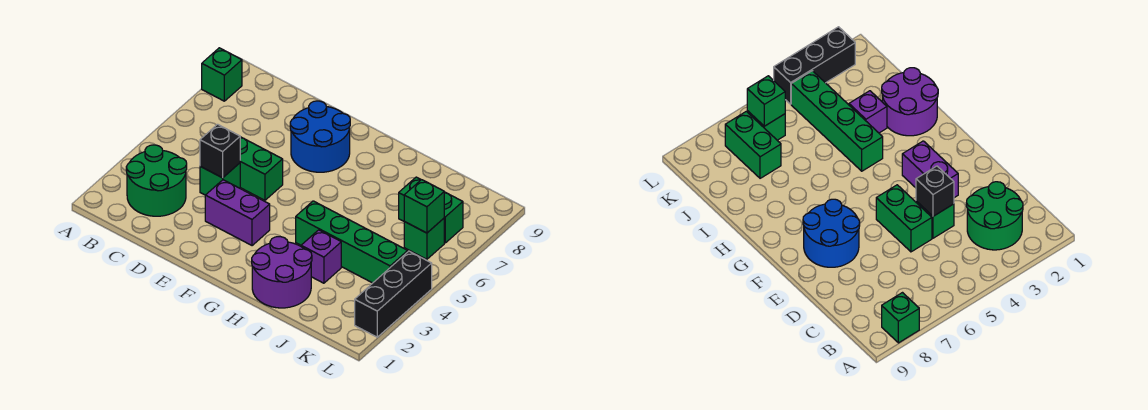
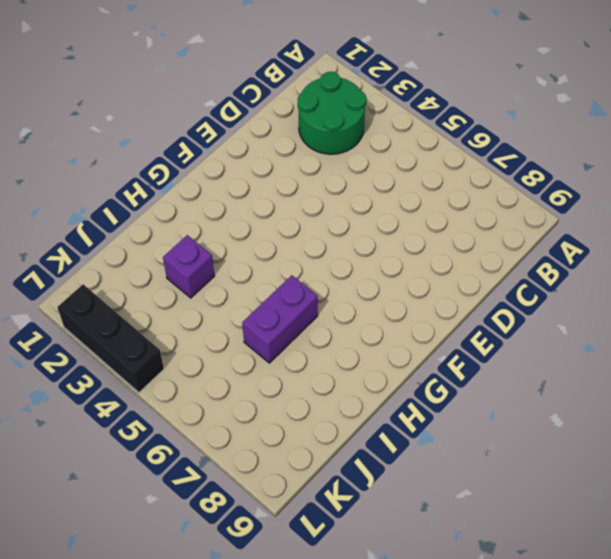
purple brick H6:I6 level 1 -> purple brick E3:F3 level 1
none -> green brick A8 level 1
none -> green brick D4 level 1
none -> green brick D5:E5 level 1

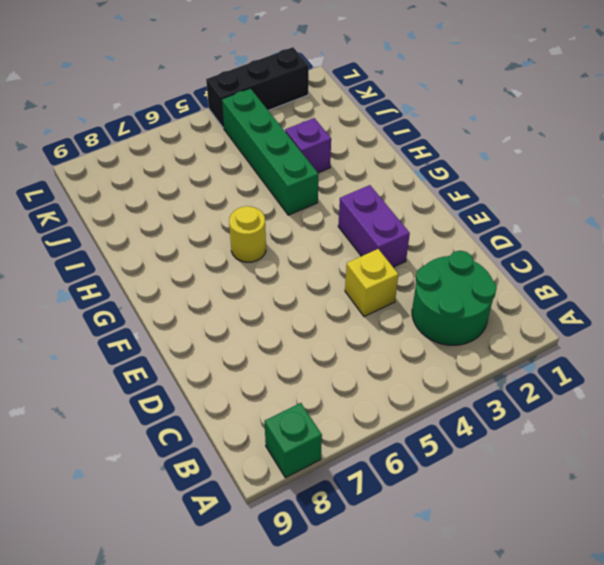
yellow brick D4 level 1 -> green brick D4 level 1
yellow round brick G6 level 1 -> none
none -> green brick D5:E5 level 1
none -> blue round brick E7:F8 level 1
none -> purple round brick H1:I2 level 1

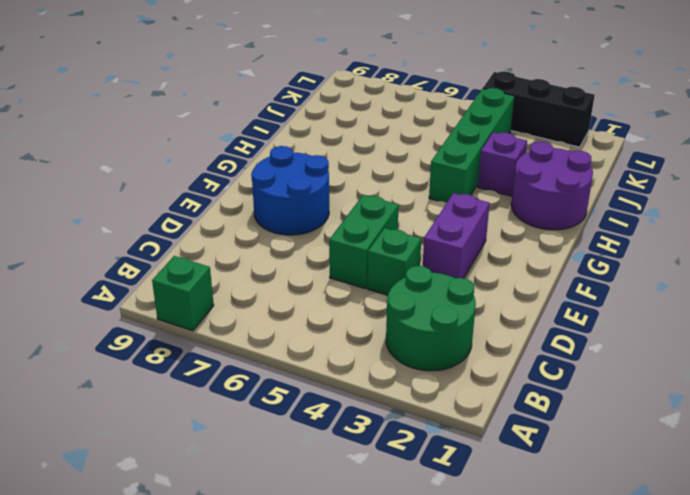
none -> green brick J7:K7 level 1
none -> green brick K6 level 1
none -> black brick D4 level 2

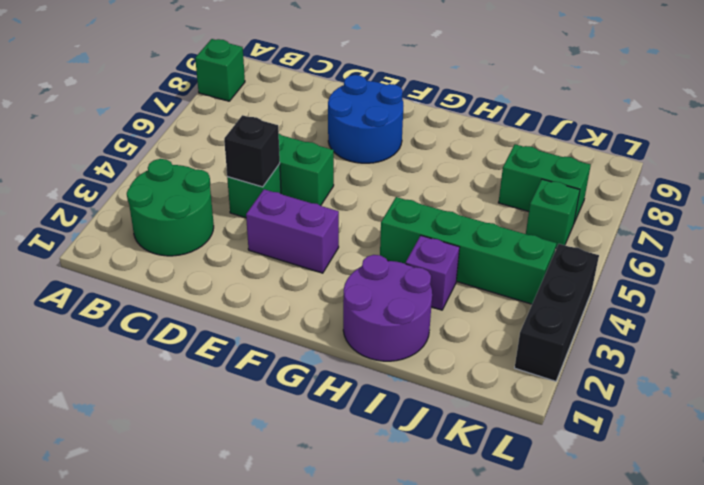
none -> green brick K6 level 2

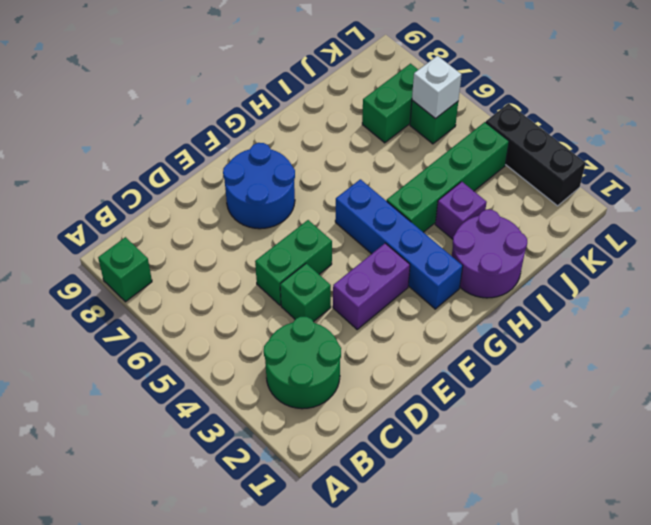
blue brick G2:G5 level 1 -> none
white brick K6 level 2 -> green brick K6 level 2
none -> black brick D4 level 2

